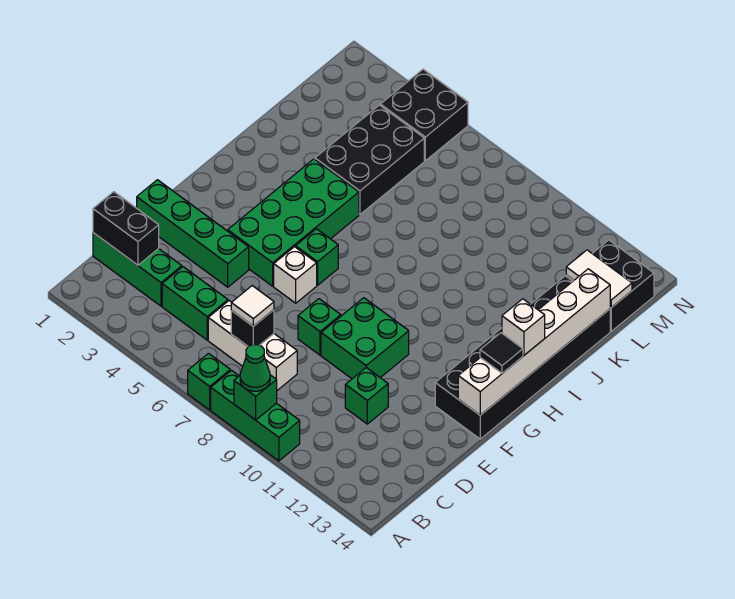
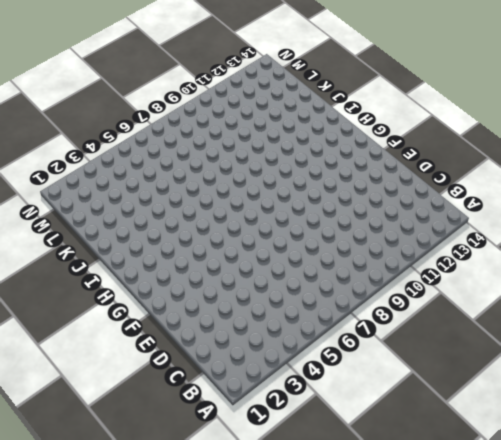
none -> green brick A7 level 1
none -> green brick A8:A10 level 1
none -> green brick C1:C3 level 1

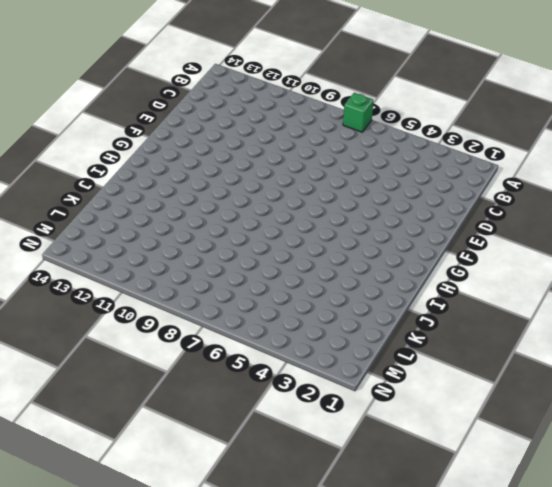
none -> green brick A8:A10 level 1
none -> green brick C1:C3 level 1
none -> green brick C4:C5 level 1

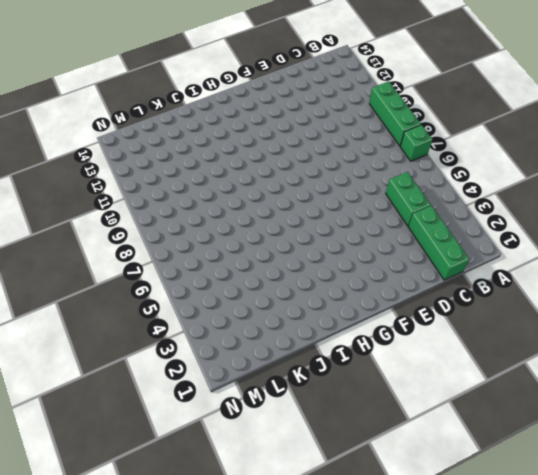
none -> white brick C6:C8 level 1
none -> green brick D11 level 1
none -> green brick E1:E4 level 1

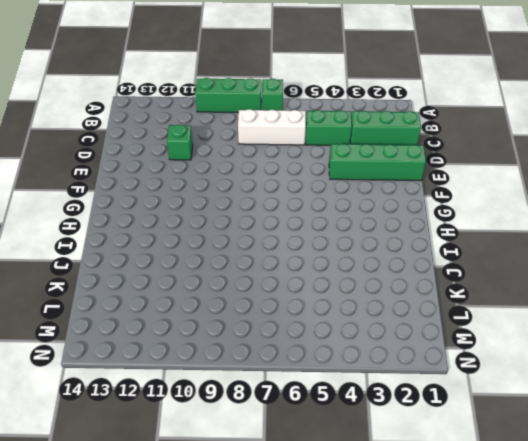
none -> green brick E8 level 1
none -> green brick E9:F10 level 1
none -> green brick F4:I5 level 1

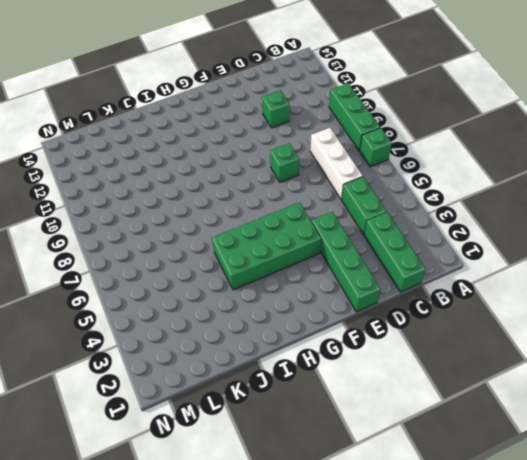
none -> green brick E9:F10 level 1
none -> white brick F6 level 1
none -> black brick F13:K14 level 1

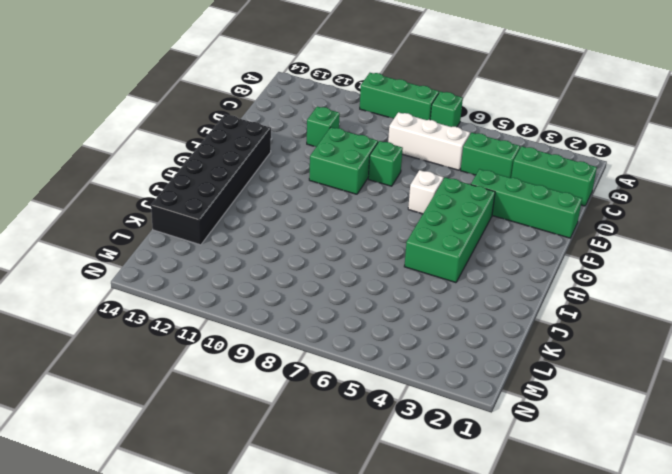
none -> green brick G6 level 1
none -> black brick J4:L5 level 1
none -> black brick L13:M14 level 1

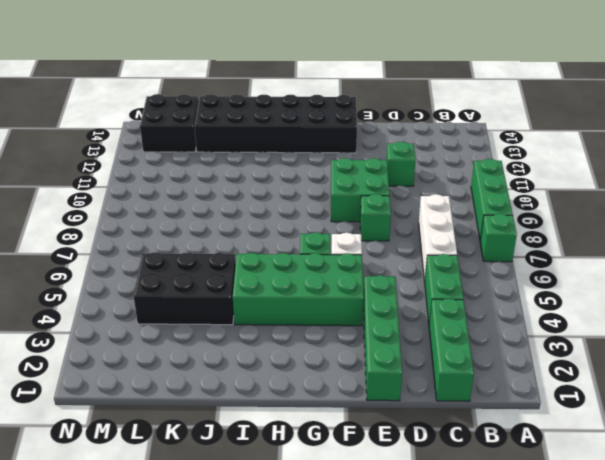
none -> black brick M4:N5 level 1
none -> green brick A9 level 2
none -> black brick C1:C2 level 2

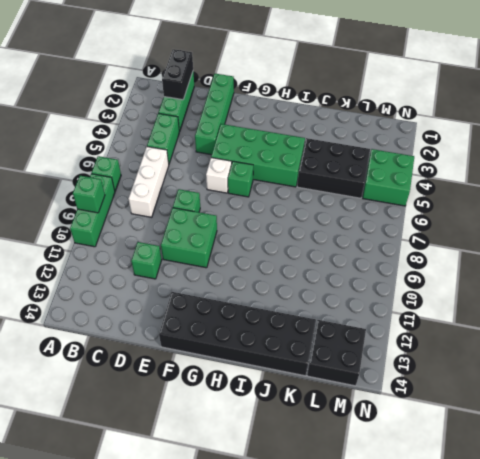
green brick M4:N5 level 1 -> black brick M4:N5 level 1
none -> black brick C7 level 2
none -> white brick F14:K14 level 2
none -> white tile L13:L14 level 2

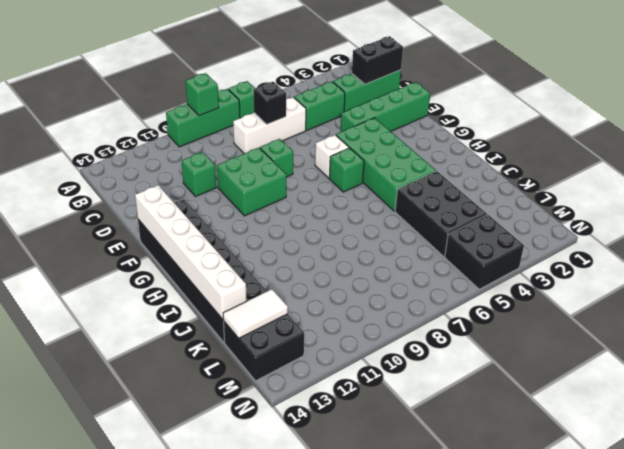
none -> green cone A9 level 3
none -> white tile C7 level 3
none -> black tile G14 level 3

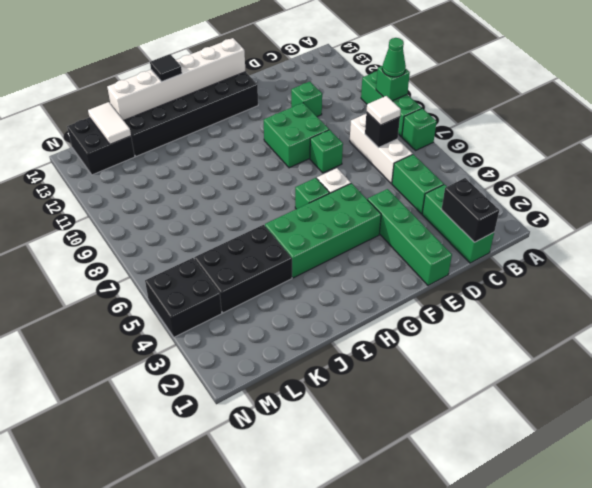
black tile I14 level 3 -> black tile G14 level 3
none -> white brick H14 level 3

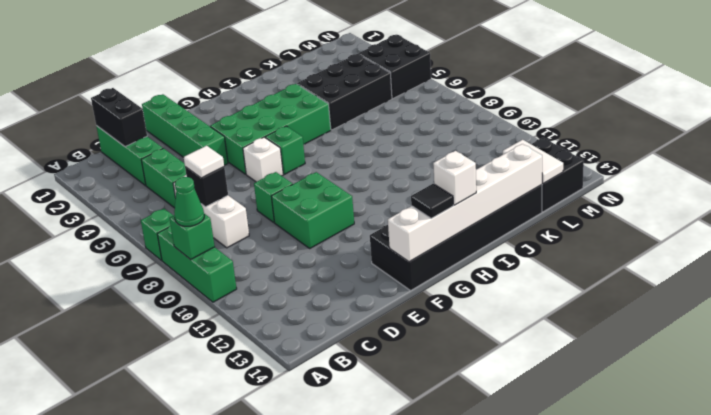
none -> green brick D11 level 1

